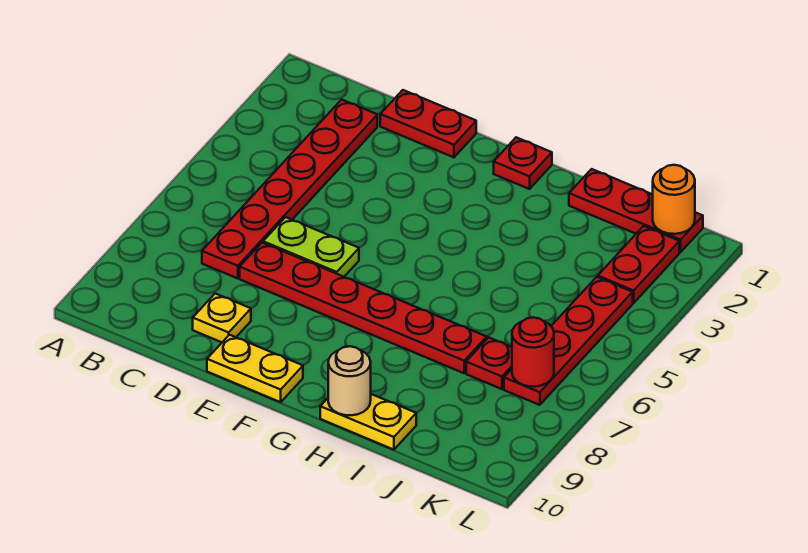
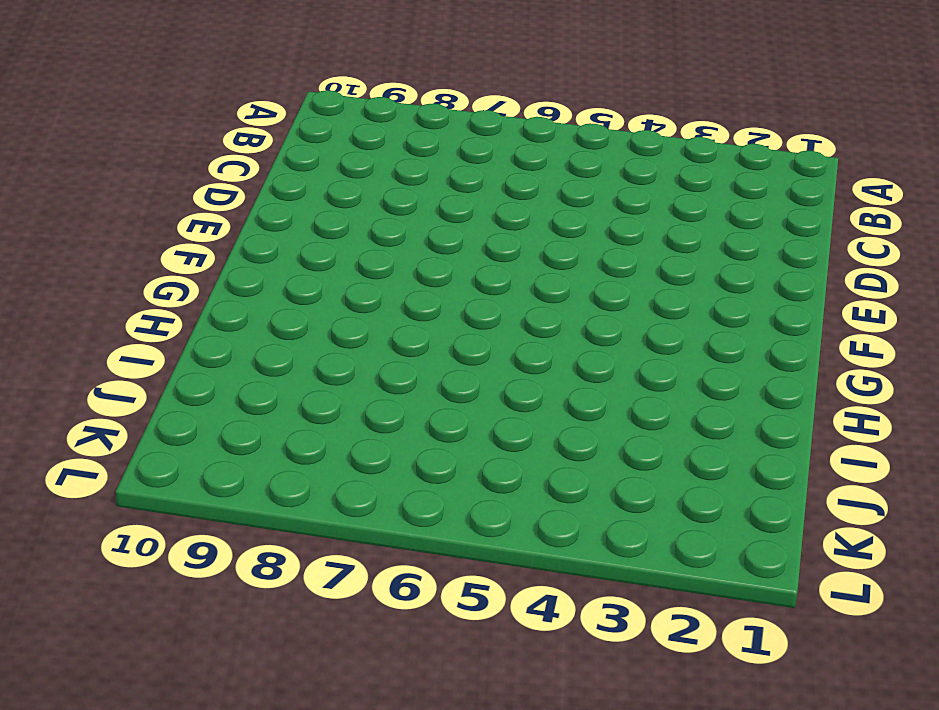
none -> red plate C2:C7 level 1
none -> red plate D1:E1 level 1
none -> lime plate D6:E6 level 1

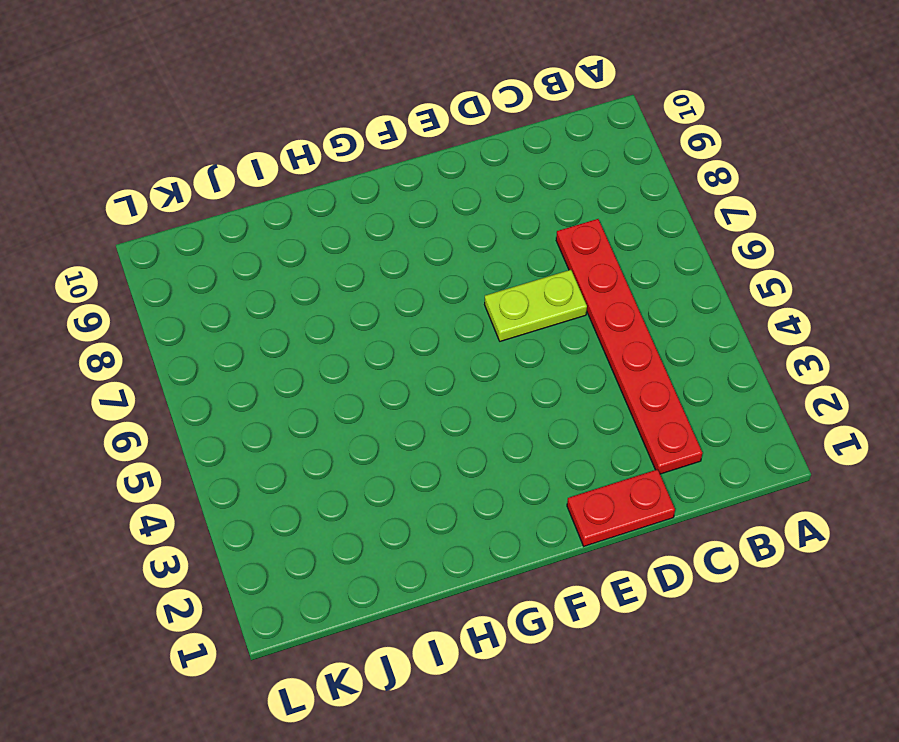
none -> red plate D7:I7 level 1
none -> yellow plate D9 level 1
none -> yellow plate E10:F10 level 1

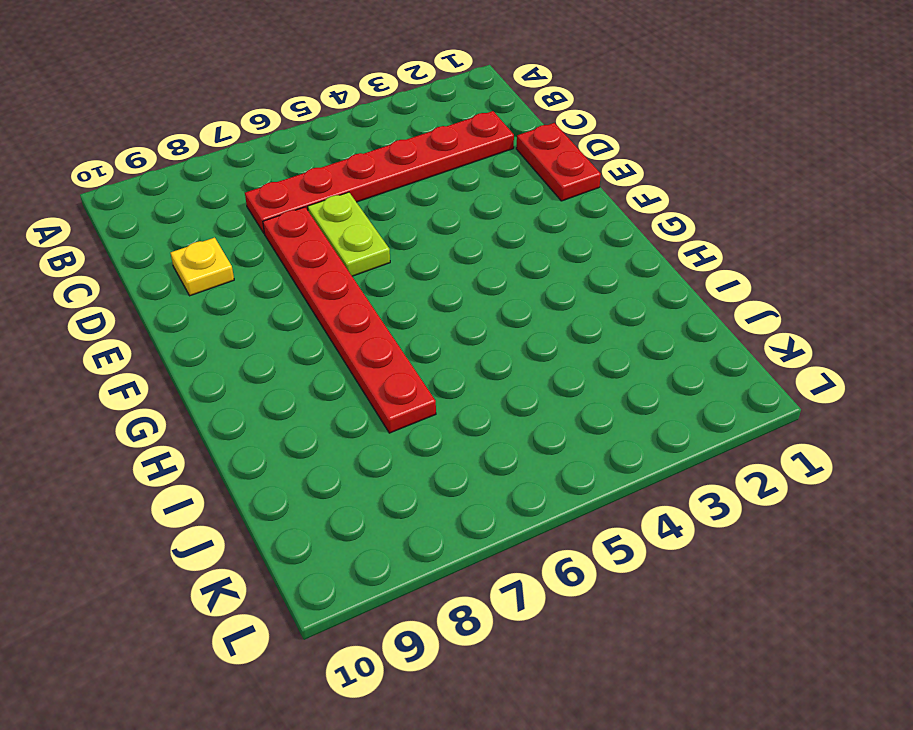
none -> yellow plate E10:F10 level 1
none -> red plate G1 level 1
none -> yellow plate H10:I10 level 1

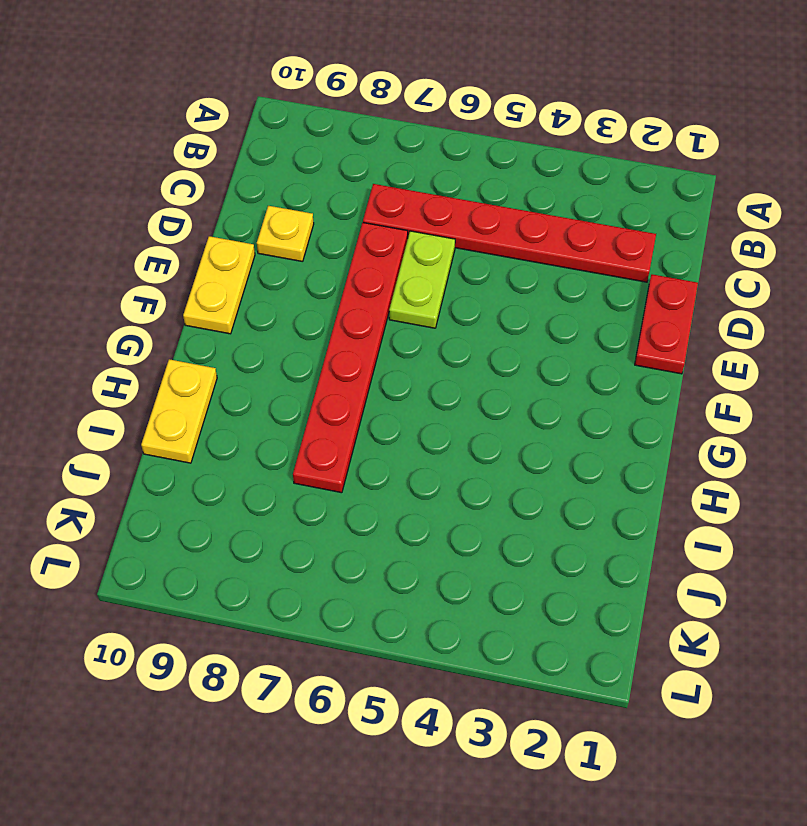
none -> red plate G1 level 1
none -> red plate I1:K1 level 1
none -> red plate J7 level 1

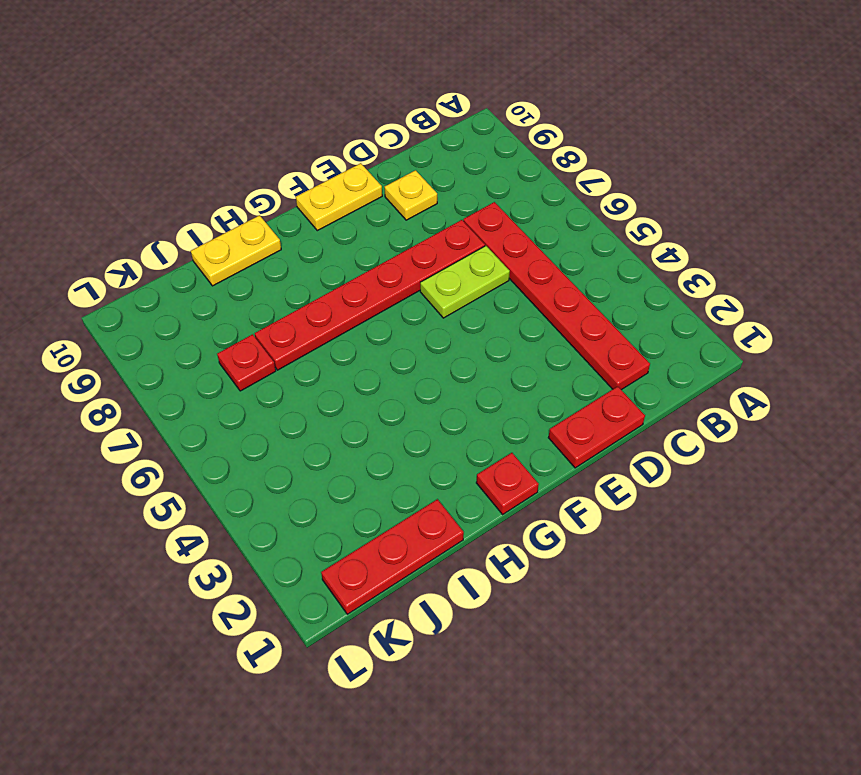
none -> red plate K2:K3 level 1
none -> red plate K4:K7 level 1
none -> tan round brick H10 level 2

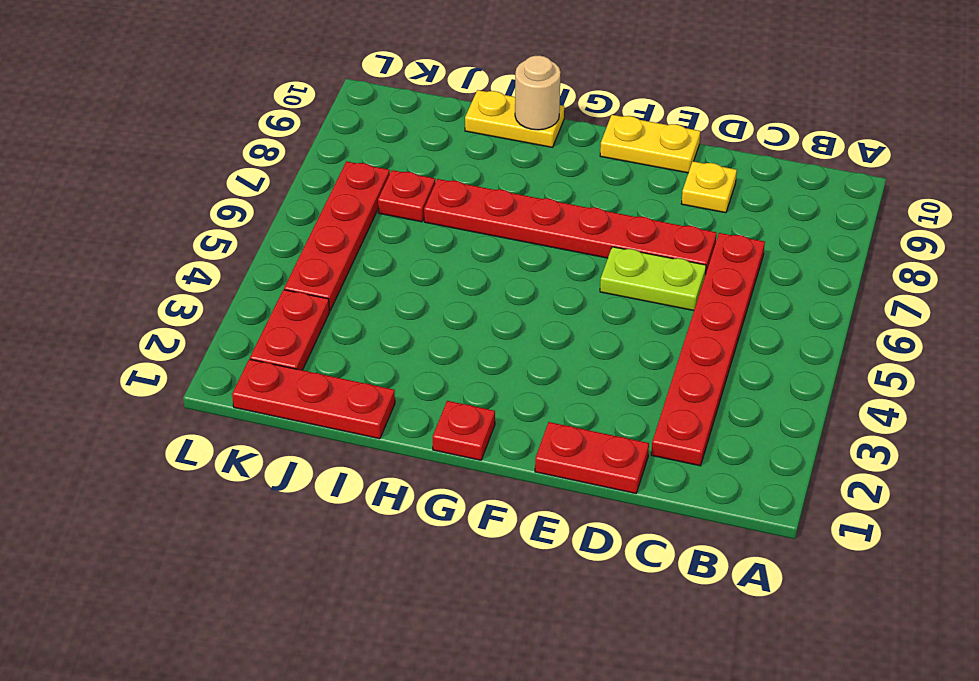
none -> orange round brick K1 level 2
none -> red round brick K7 level 2

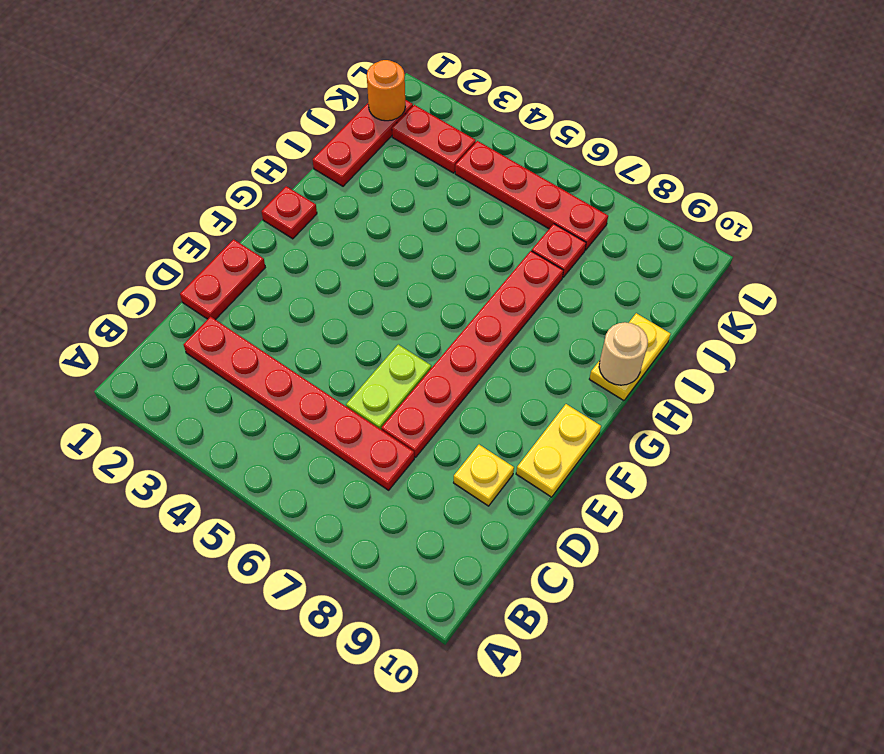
none -> red round brick K7 level 2

